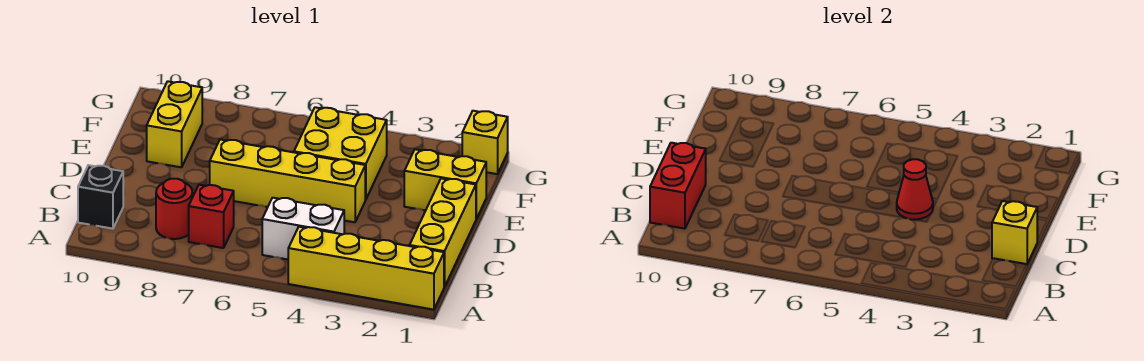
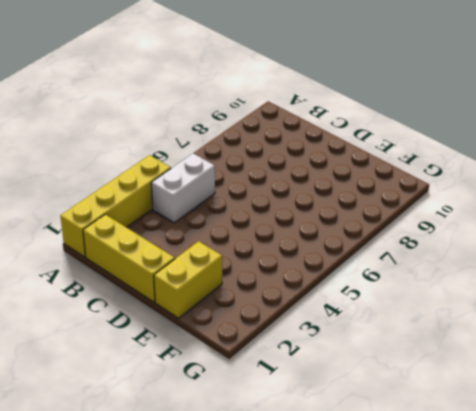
none -> red brick B7 level 1
none -> red round brick B8 level 1
none -> black brick B10 level 1

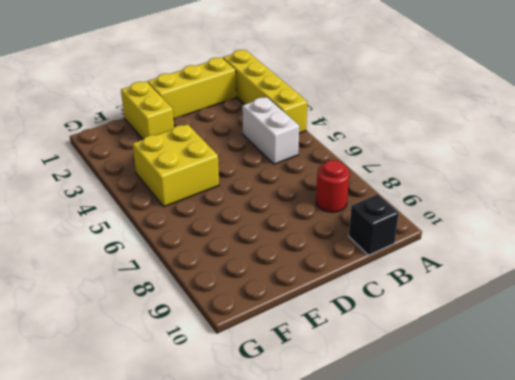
none -> red brick B7 level 1
none -> yellow brick D4:D7 level 1
none -> yellow brick E9:F9 level 1

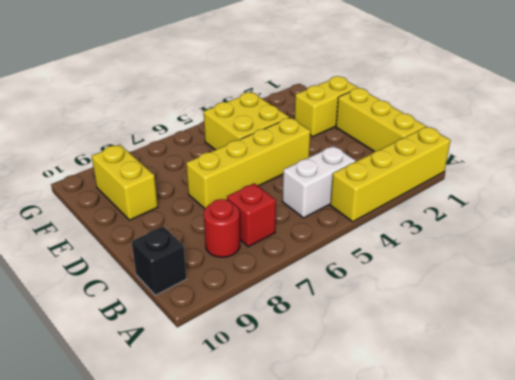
none -> yellow brick G1 level 1
none -> red brick B10:C10 level 2
none -> yellow brick C1 level 2

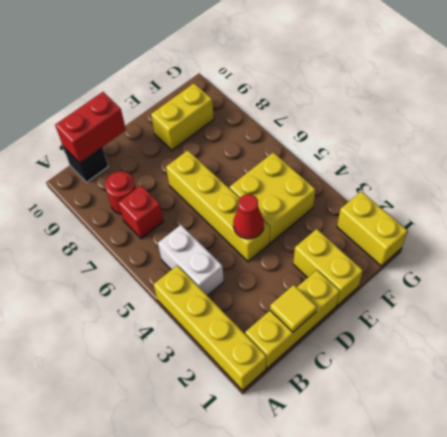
yellow tile C1 level 2 -> yellow brick C1 level 2
yellow brick G1:G2 level 1 -> yellow brick G1 level 1

